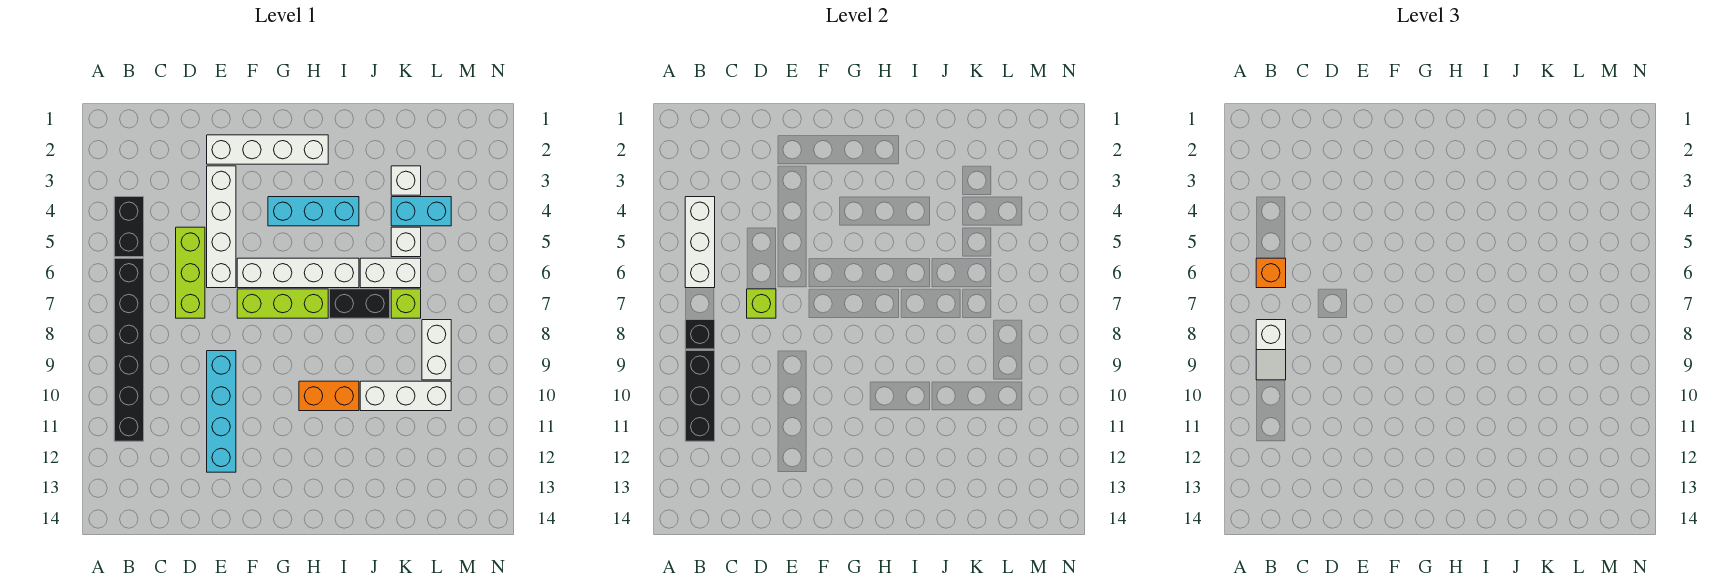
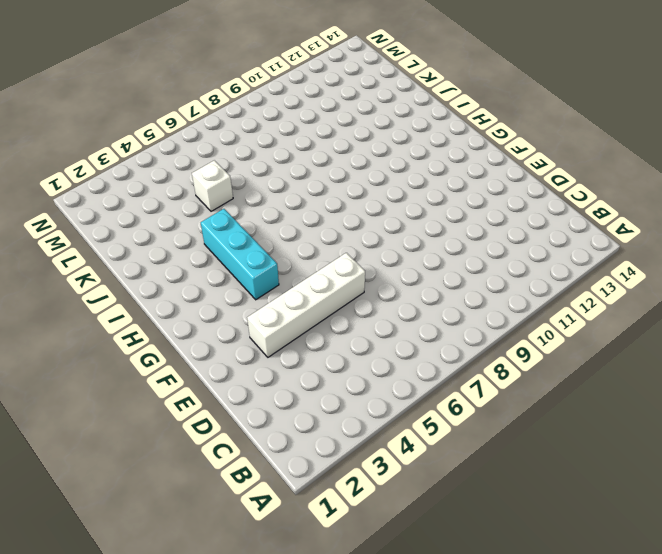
none -> black brick B4:B5 level 1
none -> black brick B6:B11 level 1
none -> lime brick D5:D7 level 1

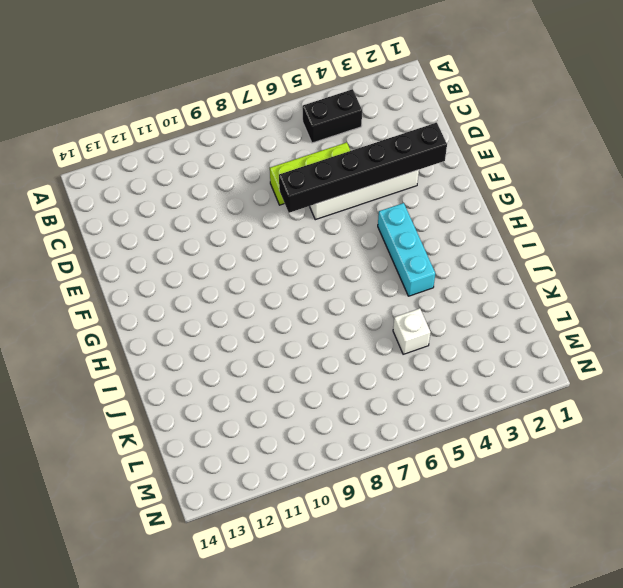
black brick E2:E7 level 2 -> black brick B6:B11 level 1
none -> white brick E2:H2 level 1
none -> cyan brick E9:E12 level 1
none -> white brick F6:I6 level 1

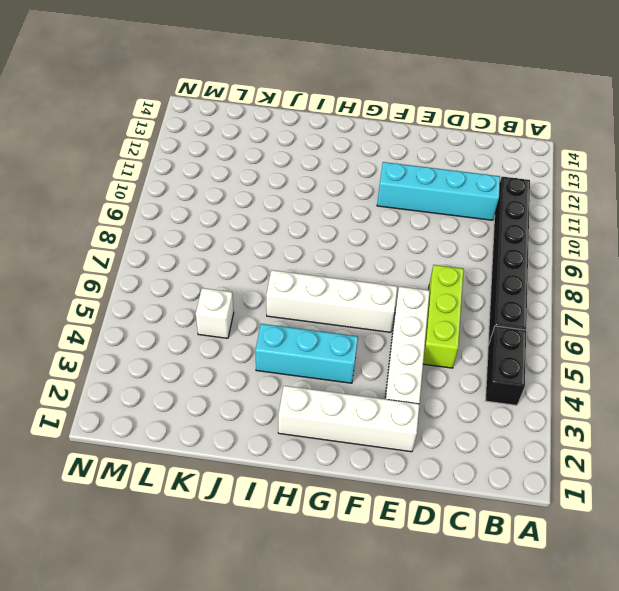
cyan brick C11:F11 level 1 -> cyan brick E9:E12 level 1
none -> lime brick F7:H7 level 1
none -> orange brick H10:I10 level 1
none -> black brick I7:J7 level 1

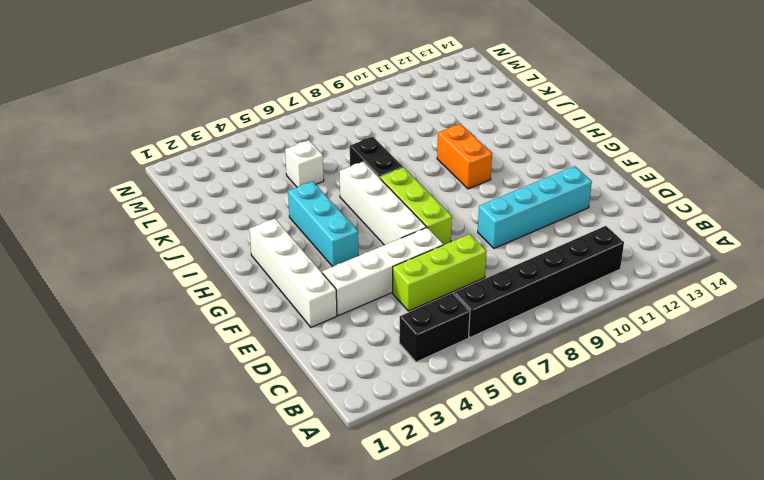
none -> white brick J6:K6 level 1
none -> white brick J10:L10 level 1
none -> white brick K3 level 1

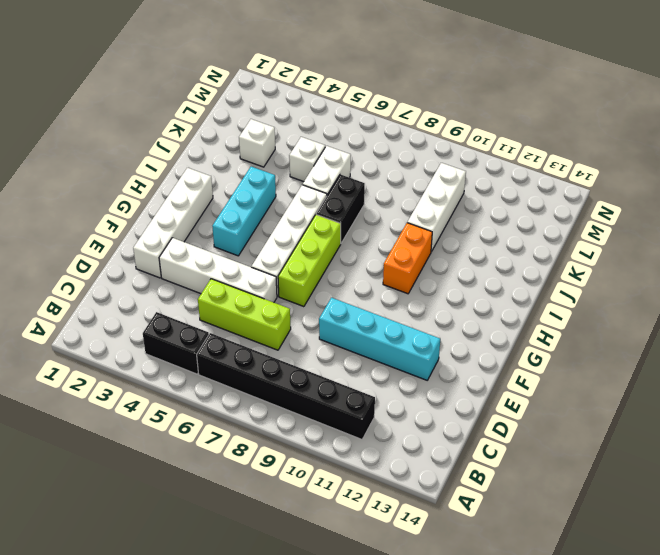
none -> cyan brick K4:L4 level 1
none -> lime brick K7 level 1
none -> white brick L8:L9 level 1

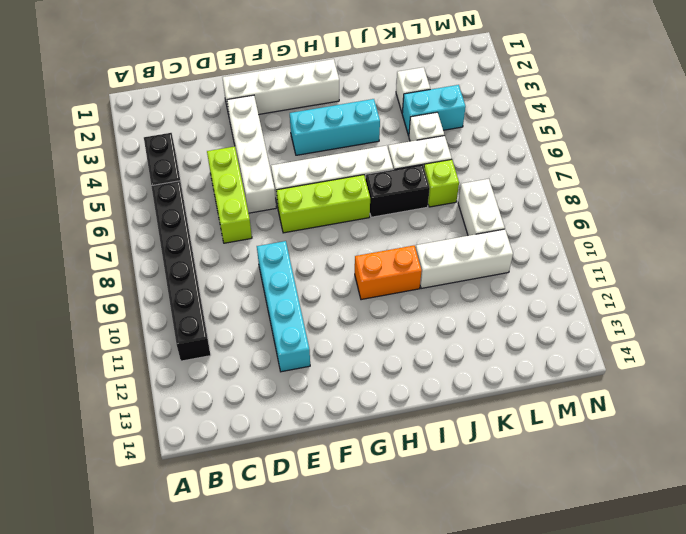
none -> white brick B4:B6 level 2
none -> black brick B8 level 2
none -> black brick B9:B11 level 2

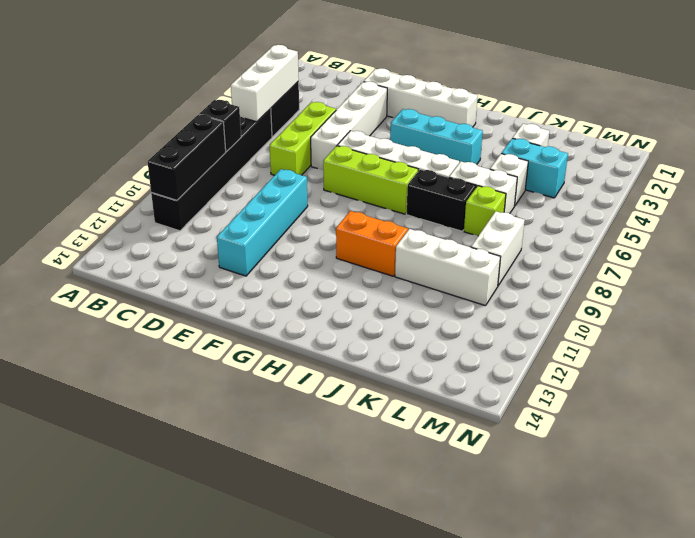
none -> lime brick D7 level 2
none -> orange brick B6 level 3
none -> white slope B8:B9 level 3 top 8

